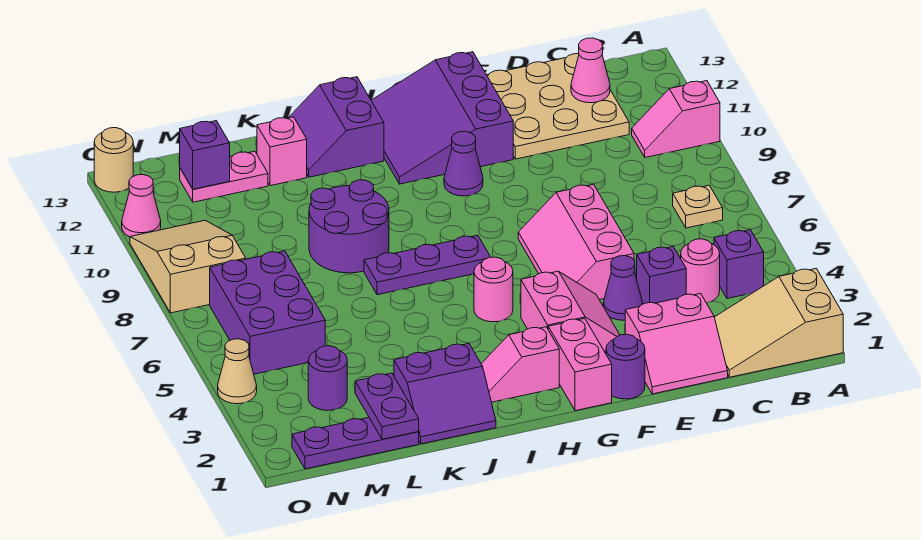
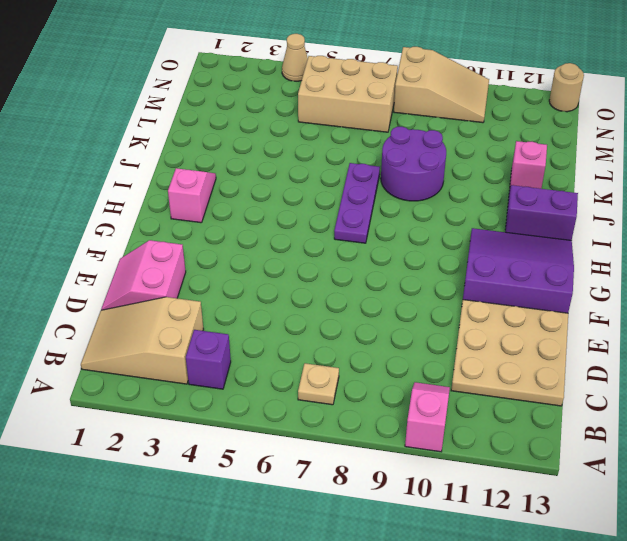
tan slope B1:C3 level 1 top 3 -> tan slope A1:C2 level 1 top A
tan brick M5:N7 level 1 -> purple brick M5:N7 level 1
none -> pink round brick C4 level 1
none -> purple brick D4 level 1
none -> purple cone E4 level 1
none -> pink slope E5:F7 level 1 top E

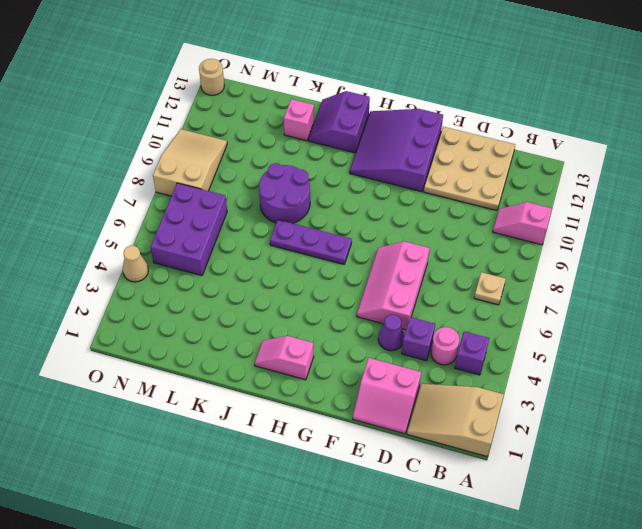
none -> purple round brick F1 level 1
none -> pink slope F3:G4 level 1 top G
none -> pink brick G1:G2 level 1
none -> purple cone G10 level 1

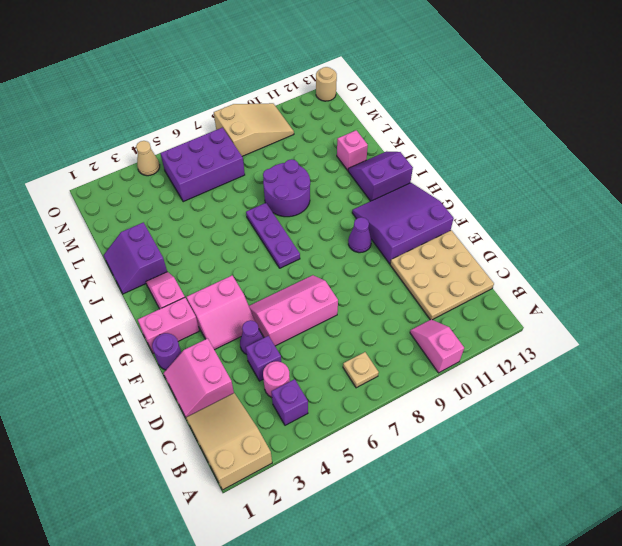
none -> pink round brick H5 level 1
none -> purple plate L1:N1 level 1
none -> pink plate L12:M12 level 1
none -> purple round brick M3 level 1

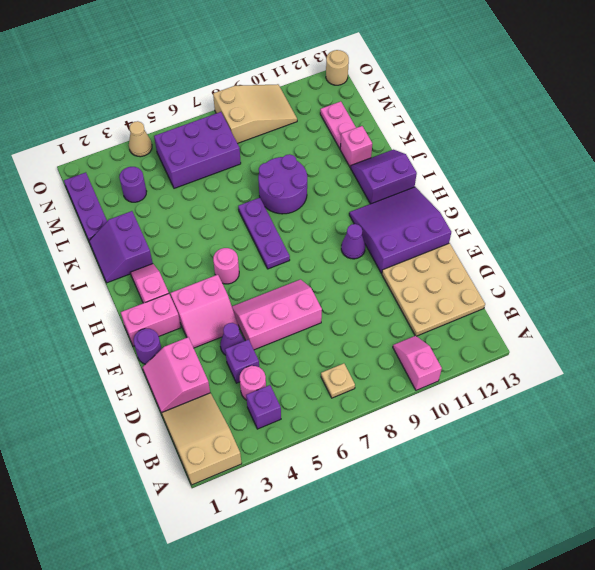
none -> pink cone O11 level 1
none -> pink cone C12 level 2
none -> purple plate L1:L2 level 2
none -> purple brick M12 level 2

